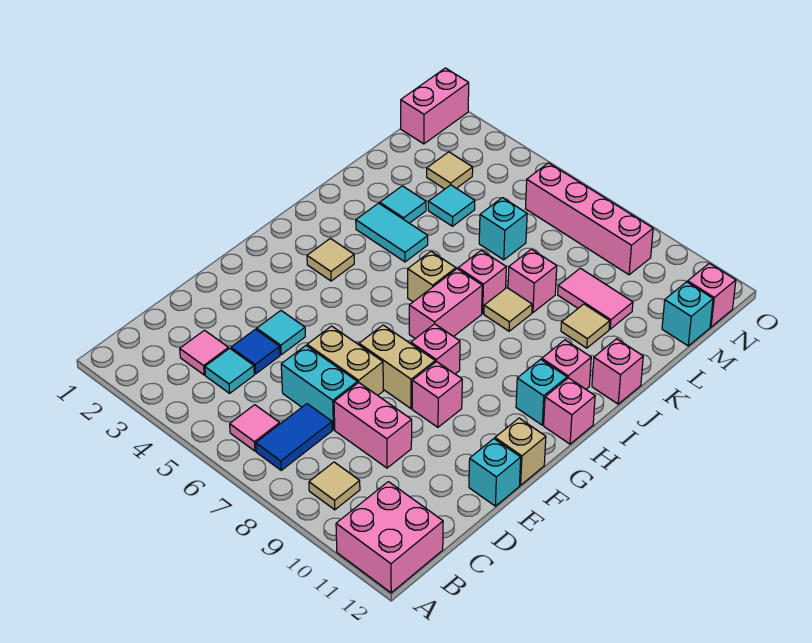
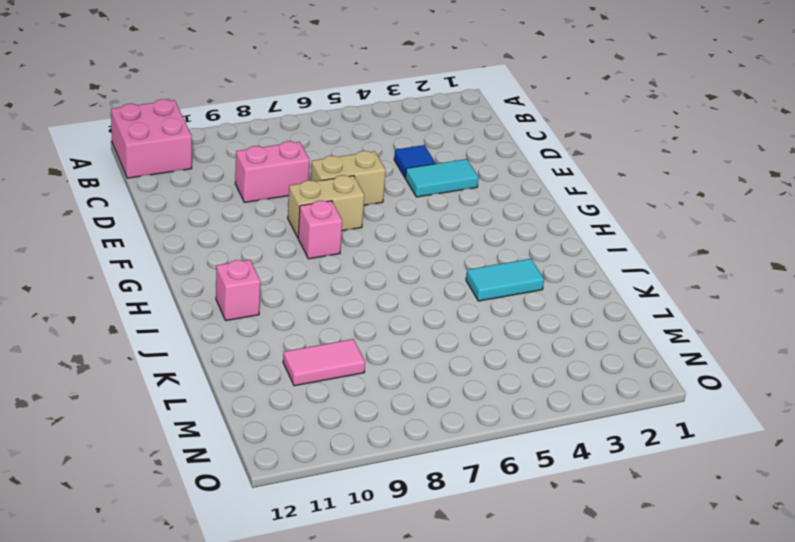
cyan tile E3:E4 level 1 -> cyan tile E4 level 1
none -> pink tile B6 level 1
none -> blue tile B7:C7 level 1
none -> tan tile B9 level 1
none -> pink tile C3 level 1

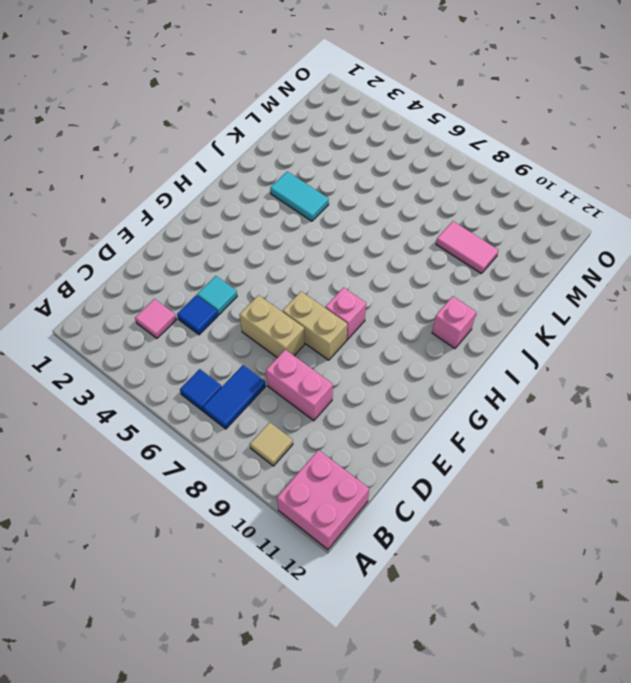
blue tile B6 level 1 -> pink tile B6 level 1
none -> cyan tile C4 level 1
none -> cyan brick D6:D7 level 1
none -> cyan brick E12 level 1
none -> pink brick F9 level 1

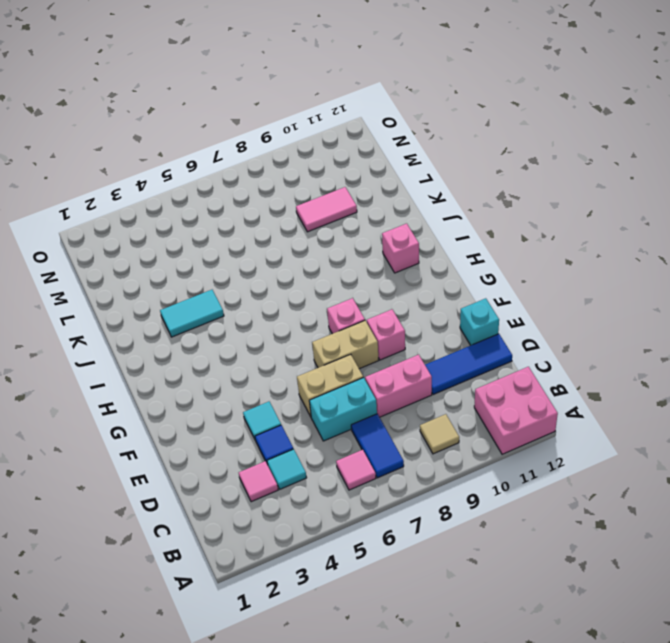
blue tile D10:D12 level 1 -> none
none -> tan brick F12 level 1
none -> tan tile H3 level 1
none -> pink brick H7:I7 level 1
none -> cyan brick H11 level 1

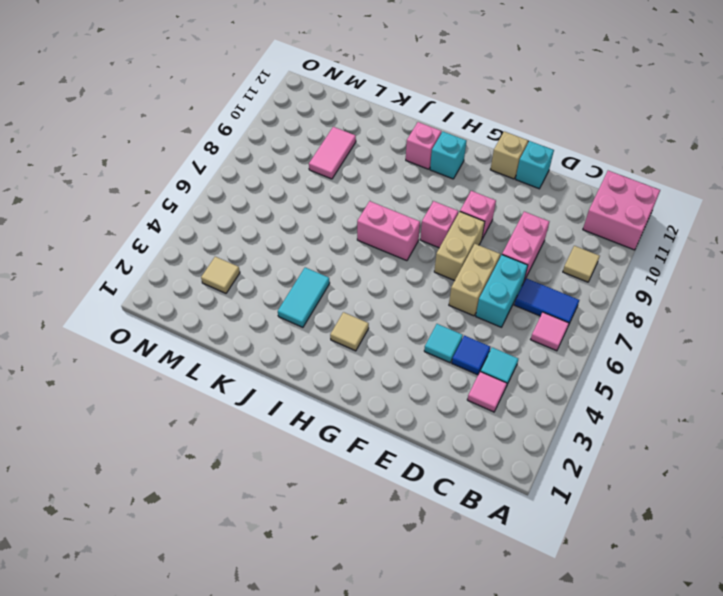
none -> pink brick H12 level 1
none -> tan brick I6 level 1
none -> pink brick J7 level 1
none -> tan tile J8 level 1

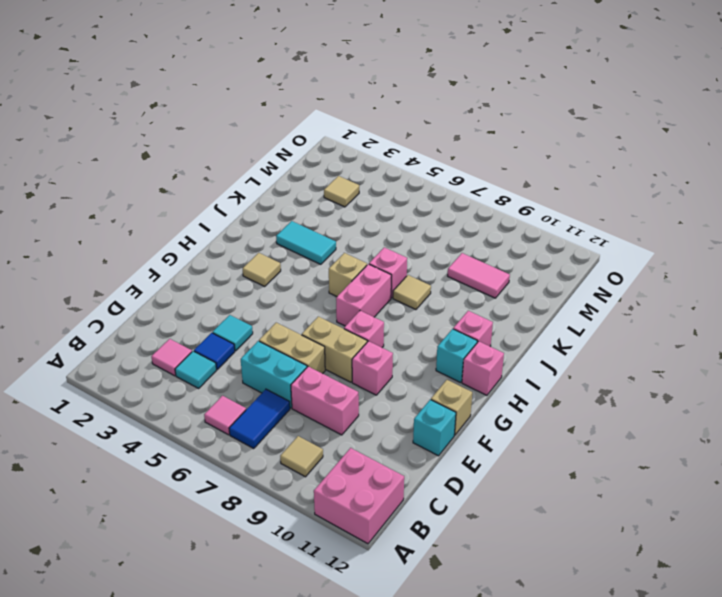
none -> pink brick J12 level 1
none -> cyan tile K3 level 1
none -> pink brick K8 level 1
none -> tan tile K10 level 1

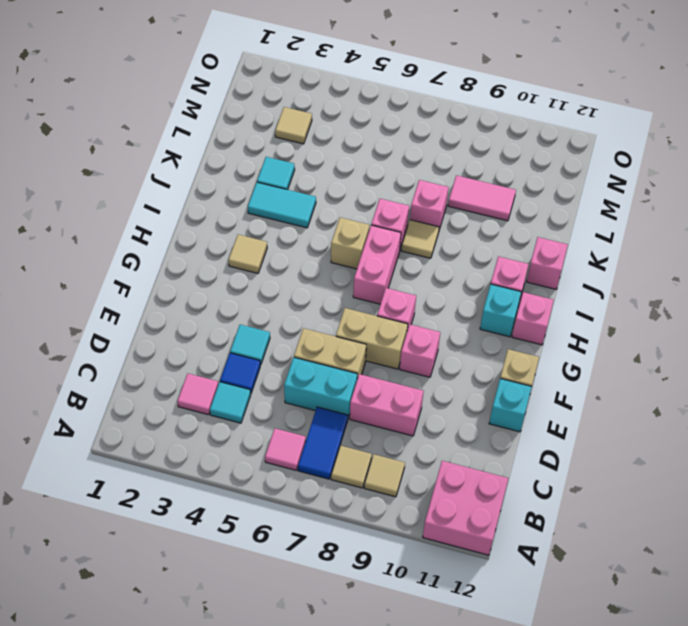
tan tile B8 level 1 -> tan tile K10 level 1
none -> cyan tile L4 level 1
none -> cyan brick L6 level 1
none -> cyan brick M12 level 1
none -> pink brick N1:O1 level 1

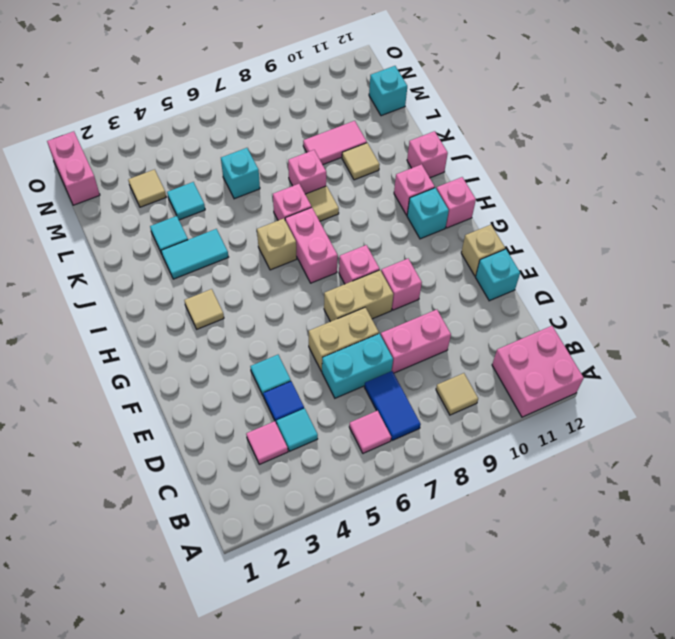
none -> pink brick N6:N9 level 1
none -> pink brick N12 level 1

